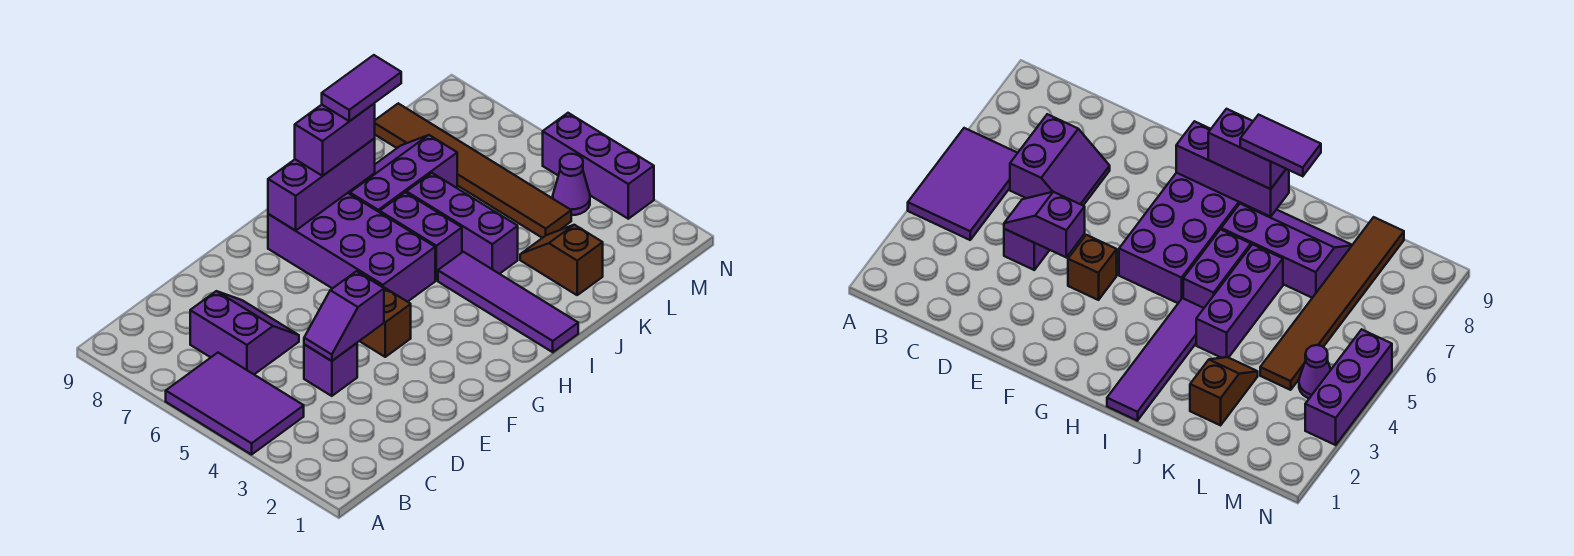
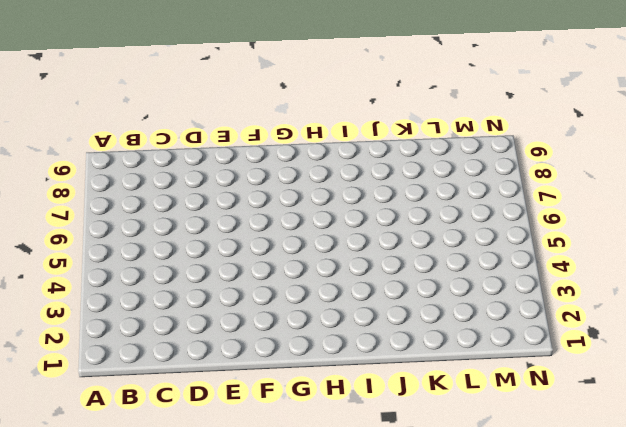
none -> purple tile A4:B6 level 1
none -> purple slope C6:D7 level 1 top C
none -> purple brick D4 level 1

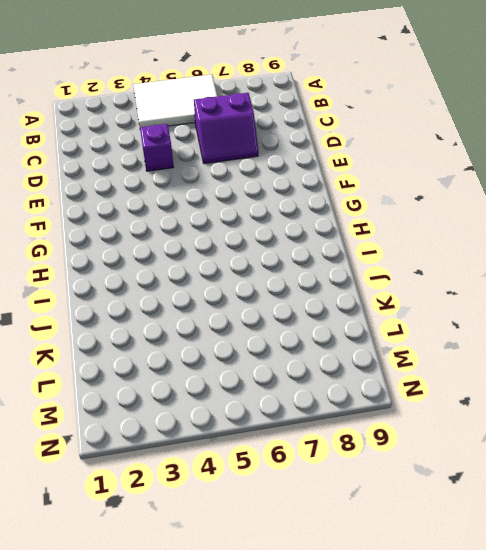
white tile A4:B6 level 1 -> purple tile A4:B6 level 1
none -> brown brick F4 level 1
none -> purple brick G5:H8 level 1
none -> purple tile I1:I4 level 1

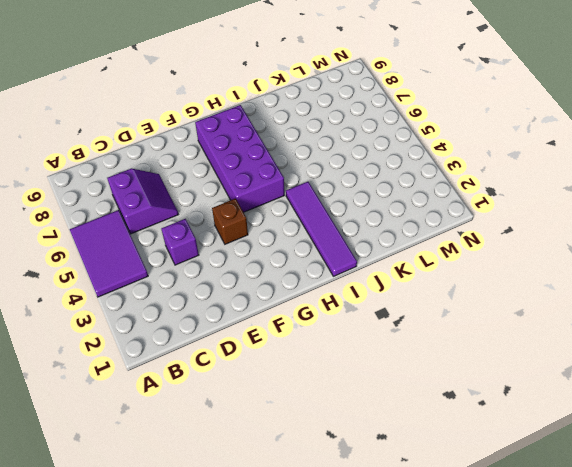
none -> purple brick I5:I6 level 1
none -> purple slope I7:K8 level 1 top 7
none -> purple brick J4:J6 level 1

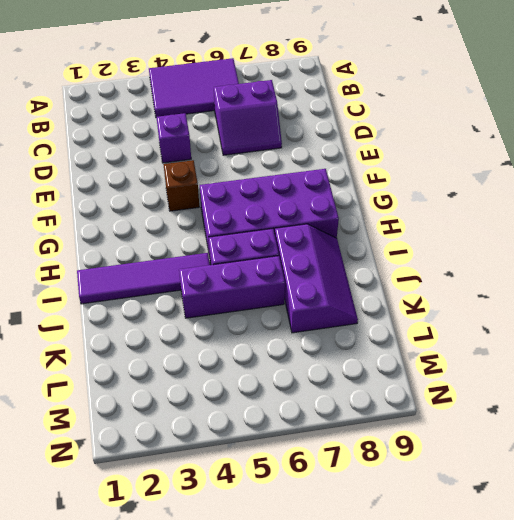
none -> brown slope K2:K3 level 1 top 2
none -> brown tile L4:L9 level 1
none -> purple cone M4 level 1

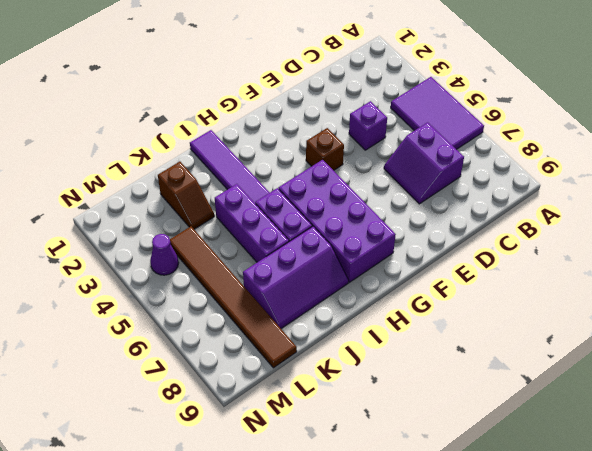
none -> purple brick N3:N5 level 1
none -> purple slope D4:E4 level 2 top E
none -> purple brick G8:I8 level 2

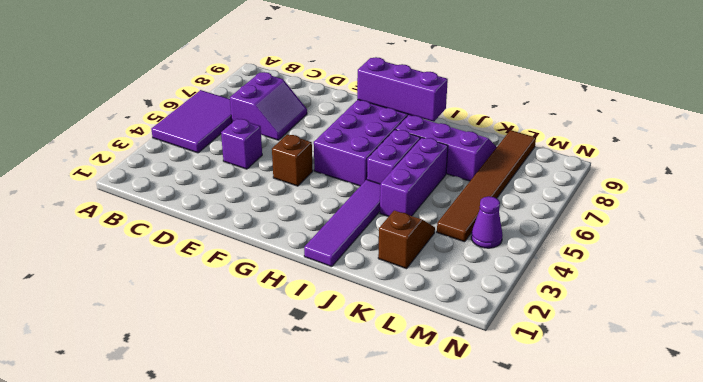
none -> purple brick N3:N5 level 1
none -> purple slope D4:E4 level 2 top E
none -> purple brick H8:I8 level 3

